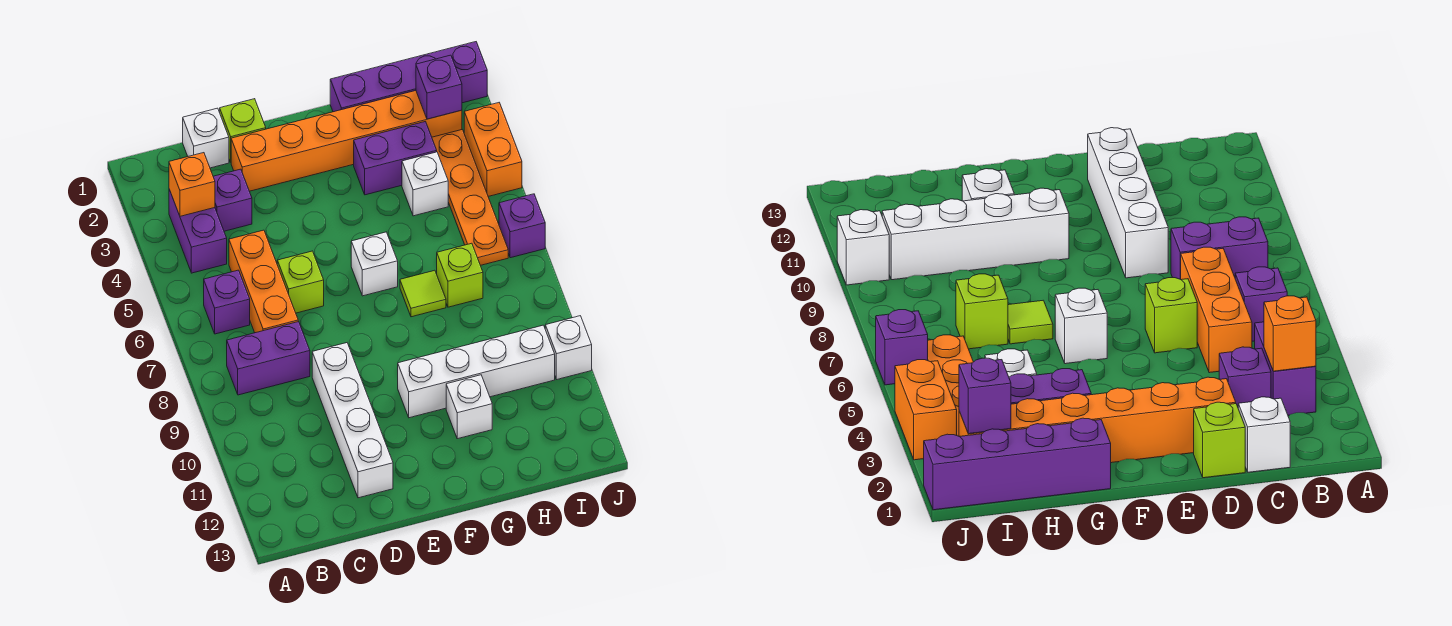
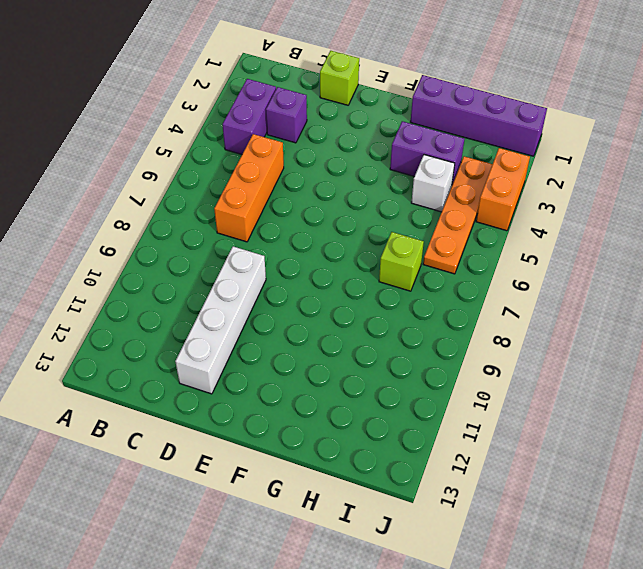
none -> purple brick B6 level 1
none -> purple brick B8:C8 level 1
none -> white brick C1 level 1

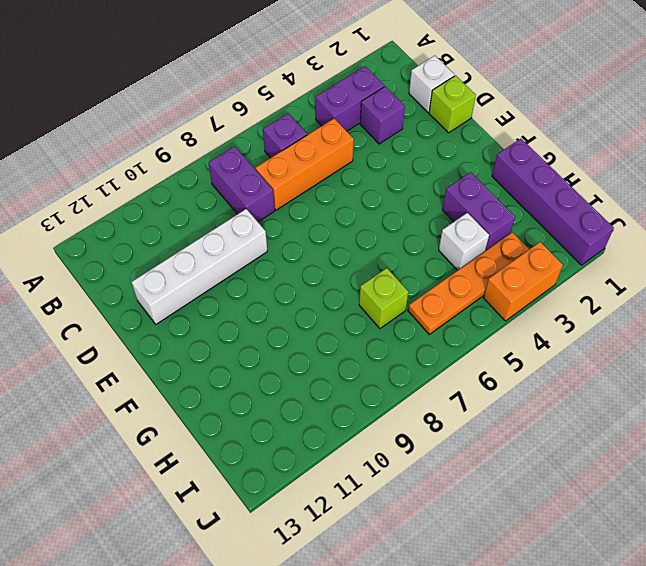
none -> orange brick D2:I2 level 1
none -> lime brick D6 level 1
none -> white brick F6 level 1

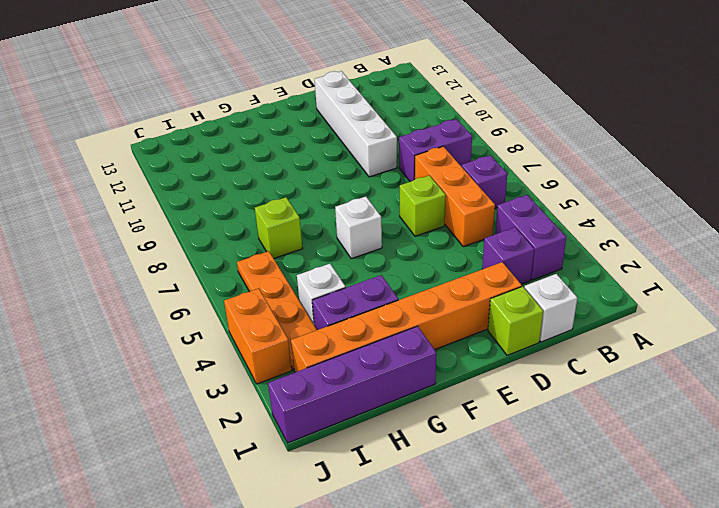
none -> white brick F10:I10 level 1
none -> lime tile G7 level 1
none -> white brick G11 level 1

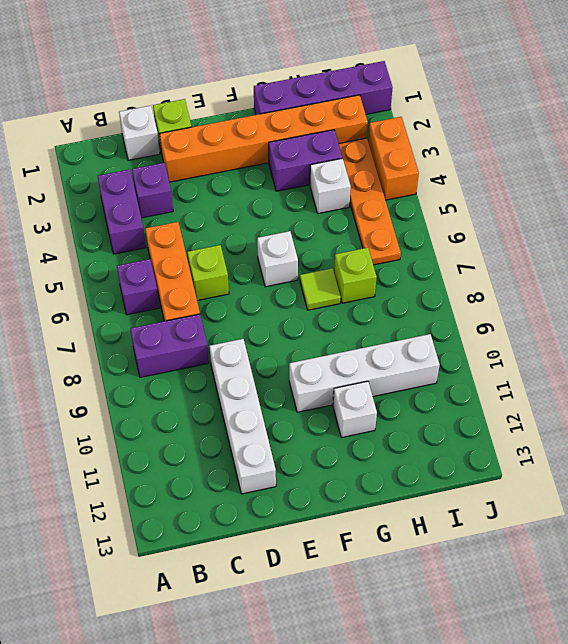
none -> purple brick J6 level 1
none -> white brick J10 level 1
none -> orange brick B3 level 2

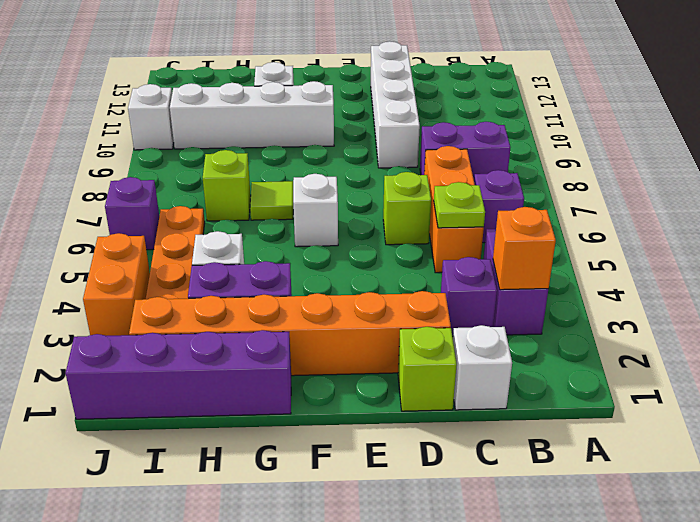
lime plate C5 level 2 -> none
none -> purple brick I2 level 2

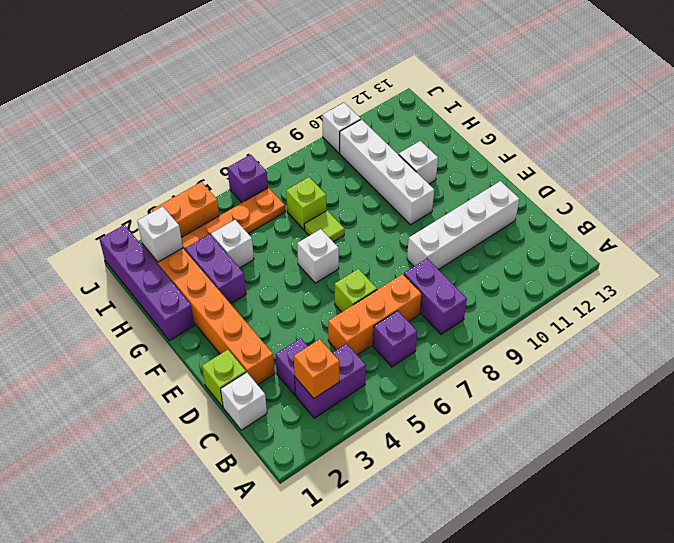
white brick I2 level 2 -> purple brick I2 level 2

